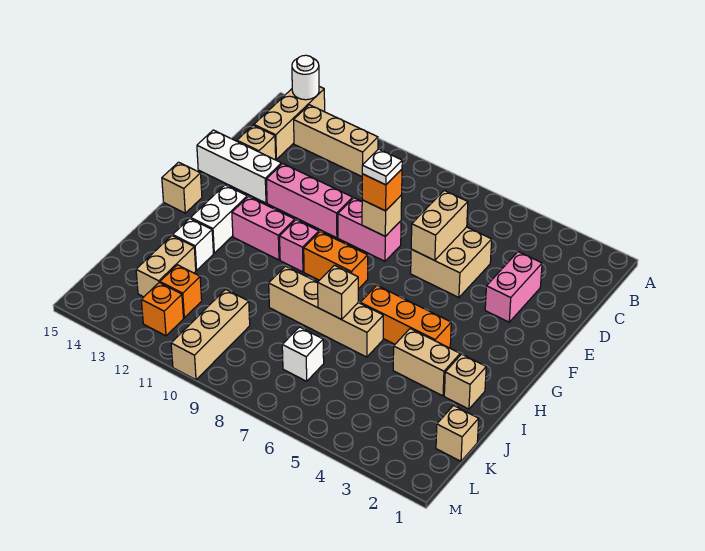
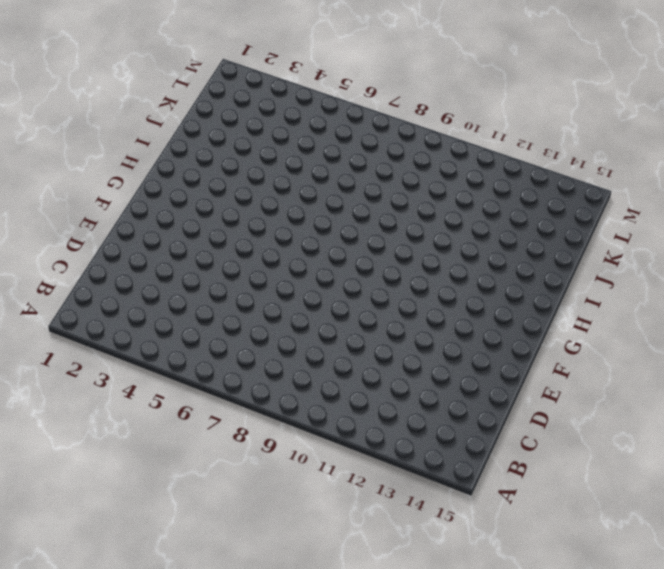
none -> tan brick A14:C14 level 1
none -> tan brick B11:B13 level 1
none -> pink brick D3:E3 level 1
none -> tan brick D5:E6 level 1

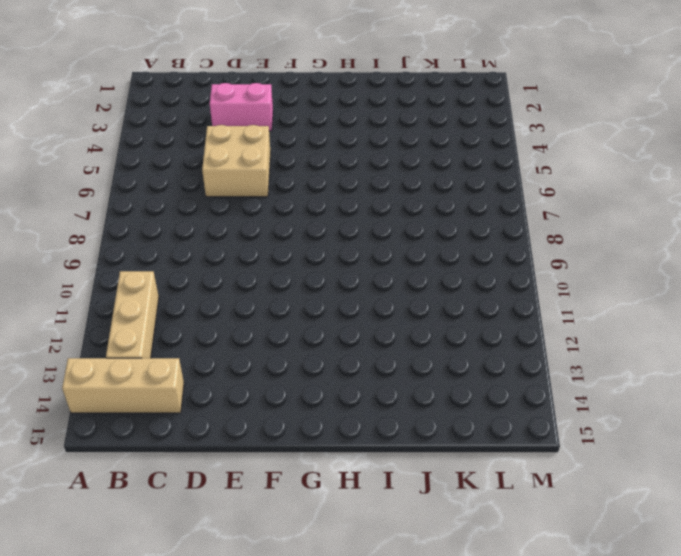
none -> tan brick D14 level 1
none -> pink brick E8:E9 level 1
none -> pink brick E10:E12 level 1
none -> white brick E13:E15 level 1

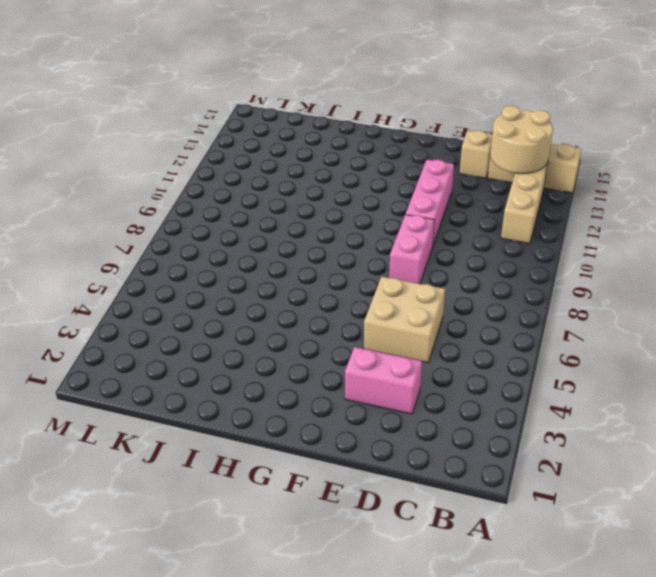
tan round brick B13:C14 level 2 -> none
none -> white brick E13:E15 level 1
none -> orange brick G8:G9 level 1
none -> pink brick G10 level 1
none -> pink brick G11:G12 level 1

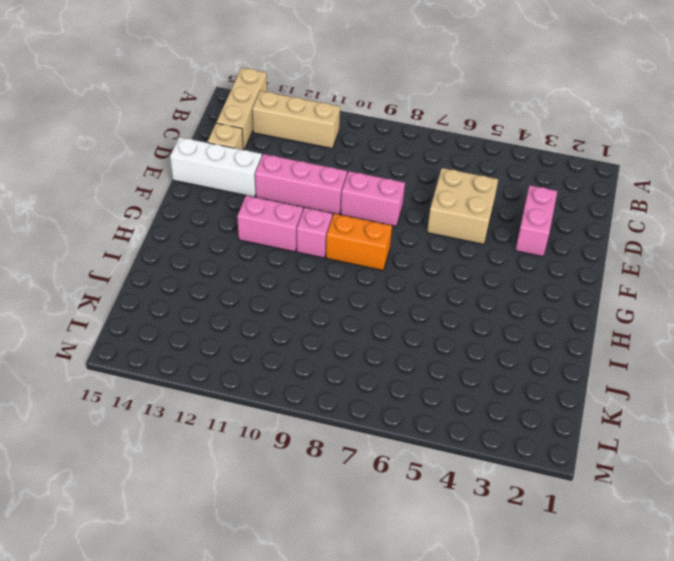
none -> white brick G13:H13 level 1
none -> tan brick G15 level 1
none -> orange brick H4:H6 level 1
none -> tan brick I2 level 1

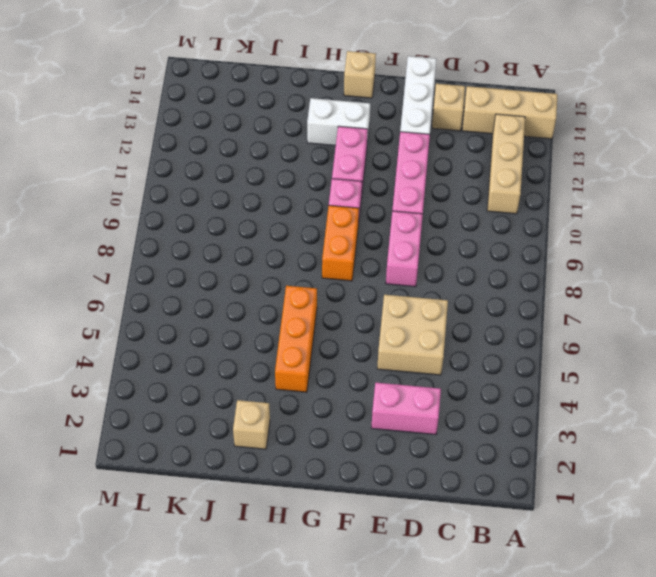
none -> tan brick I3:I4 level 1
none -> tan brick I6:I9 level 1
none -> white brick I13 level 1
none -> tan brick J13:K13 level 1

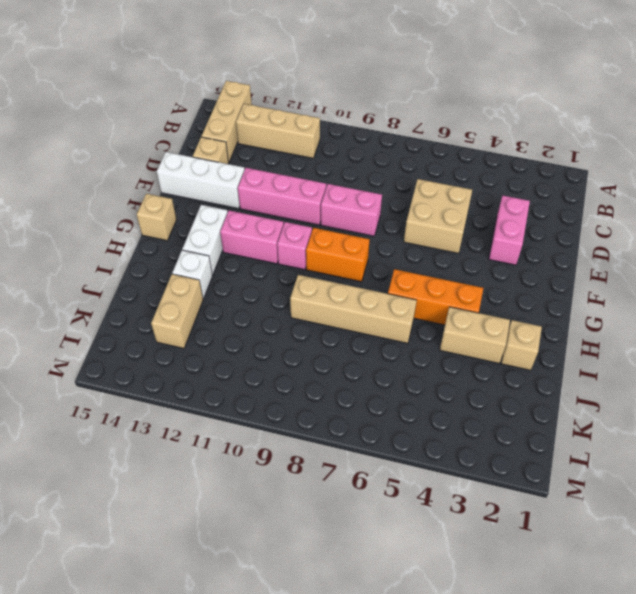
none -> tan brick K1 level 1
none -> white brick K7 level 1
none -> tan brick K10:M10 level 1
none -> orange brick K12 level 1

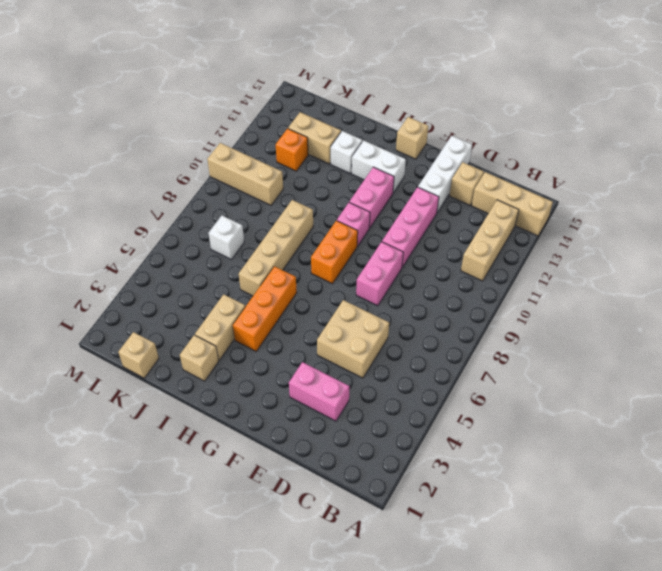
none -> orange brick L12 level 1
none -> white round brick A14 level 2
none -> tan brick D6:E6 level 2
none -> tan brick E8 level 2

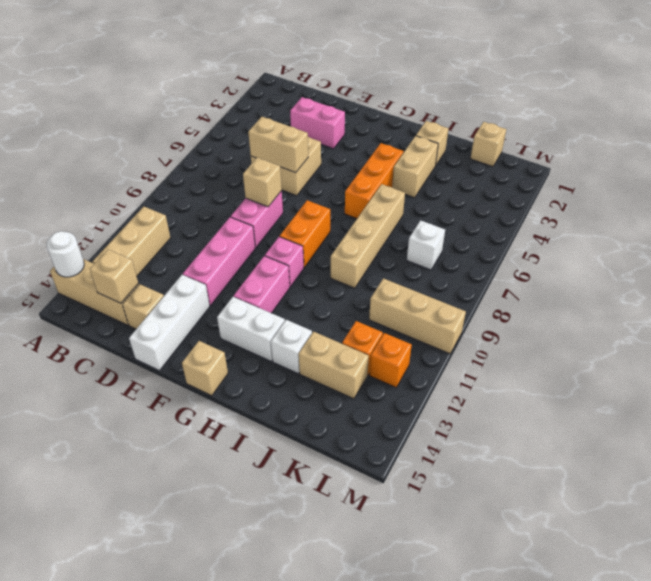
tan brick C14 level 2 -> tan brick I7 level 2
none -> orange brick E8 level 3
none -> white plate E8 level 4

